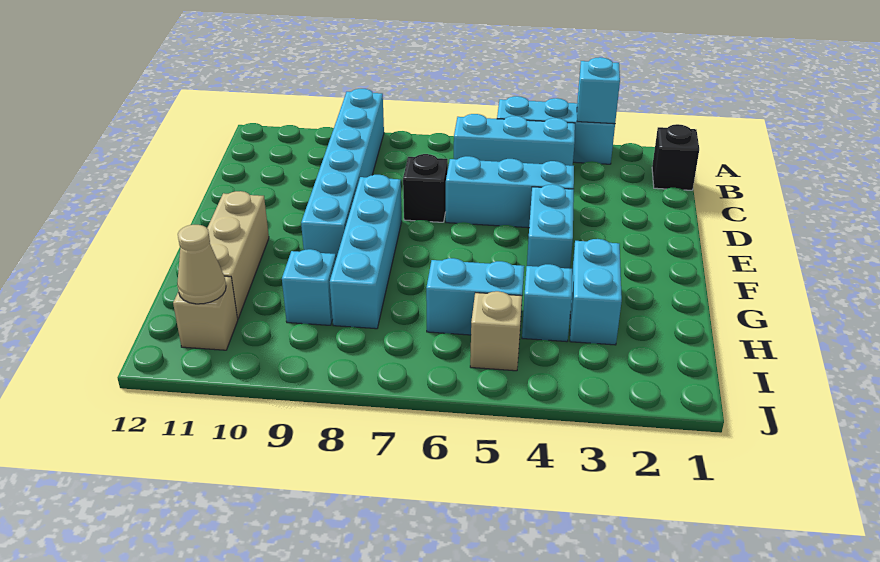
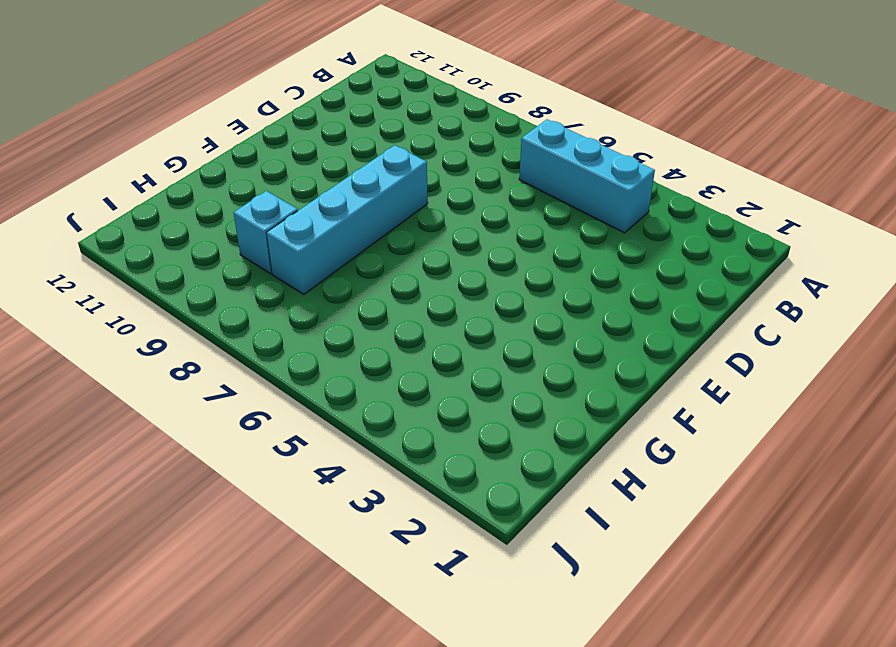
none -> cyan brick A3:A5 level 1
none -> cyan brick A9:F9 level 1
none -> black brick B1 level 1

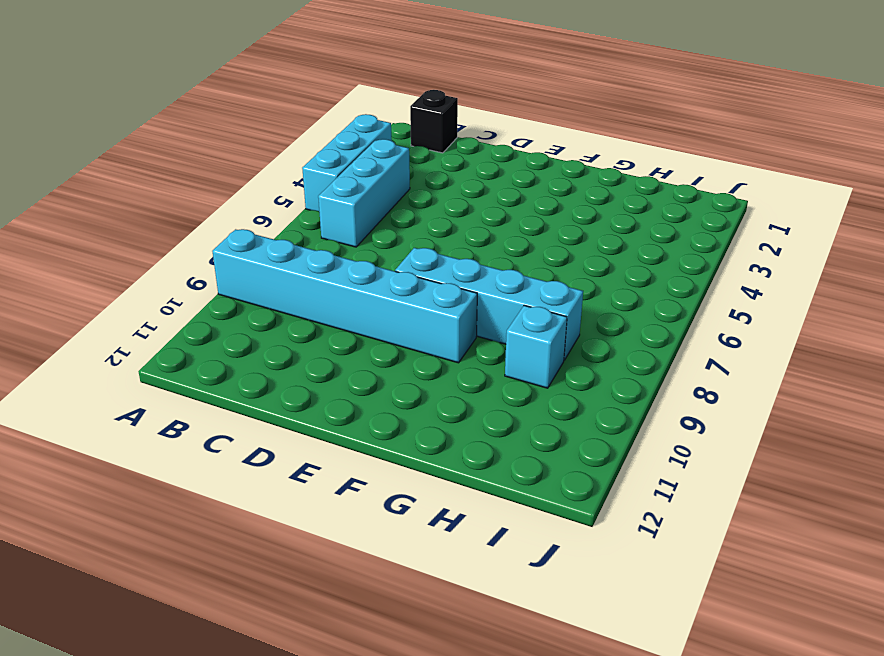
none -> cyan brick D4:D6 level 1
none -> black brick D7 level 1
none -> cyan brick E4:F4 level 1

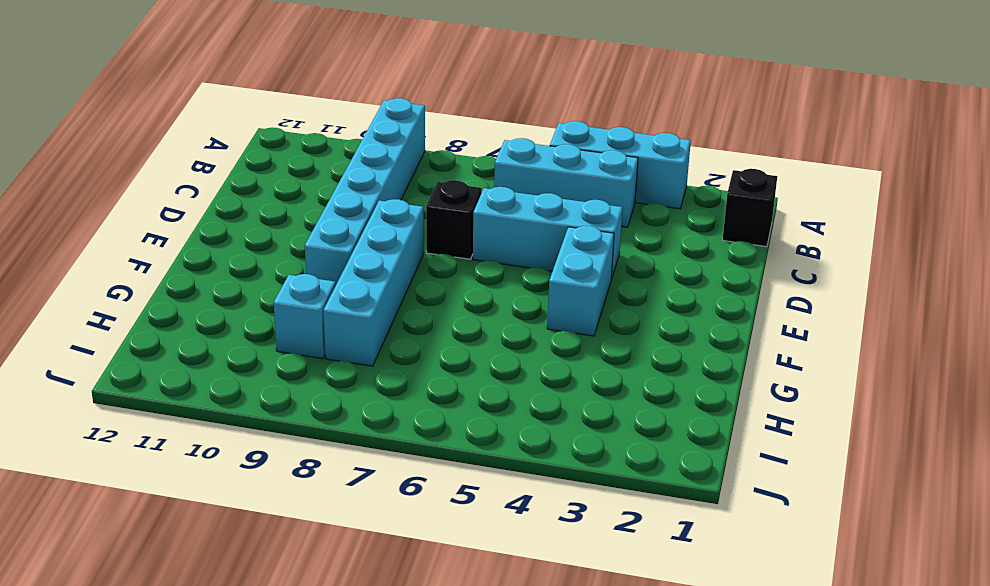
none -> tan brick F11:H11 level 1
none -> cyan brick G3:H3 level 1
none -> cyan brick H4 level 1

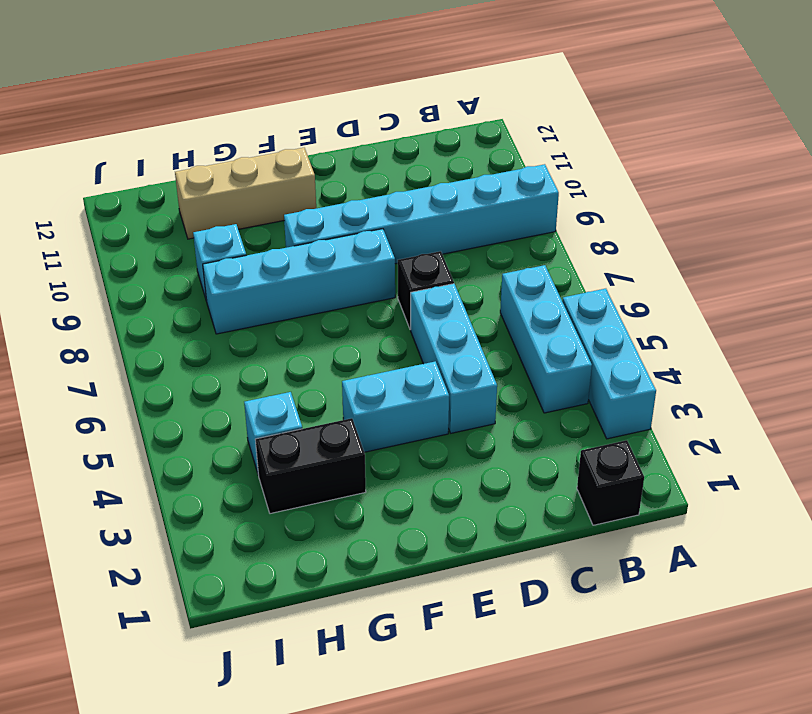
black brick G3:H3 level 1 -> cyan brick G3:H3 level 1
none -> cyan brick H5:H6 level 1
none -> tan brick I5 level 1
none -> tan brick I11 level 1

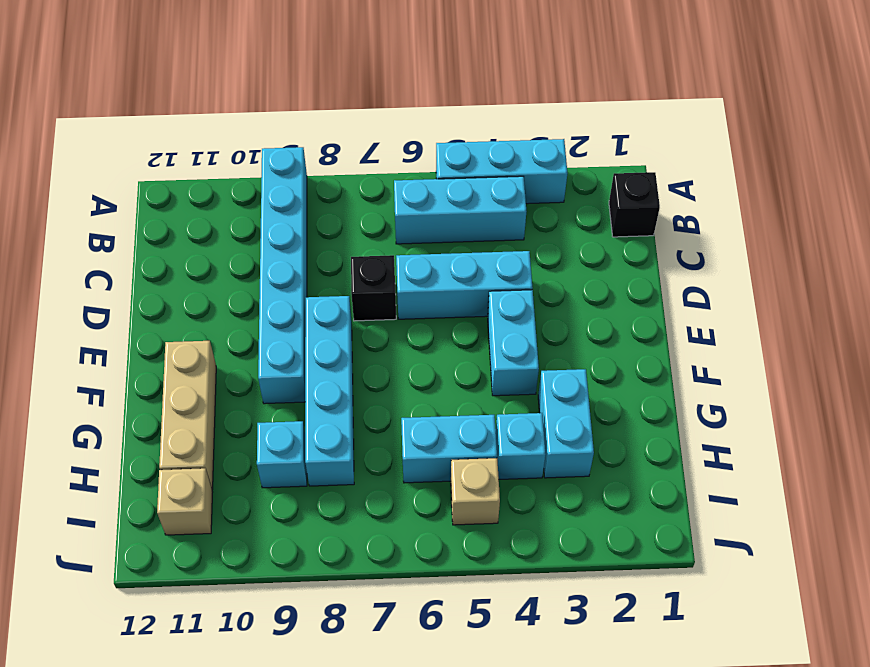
none -> cyan brick A3 level 2
none -> tan cone I11 level 2

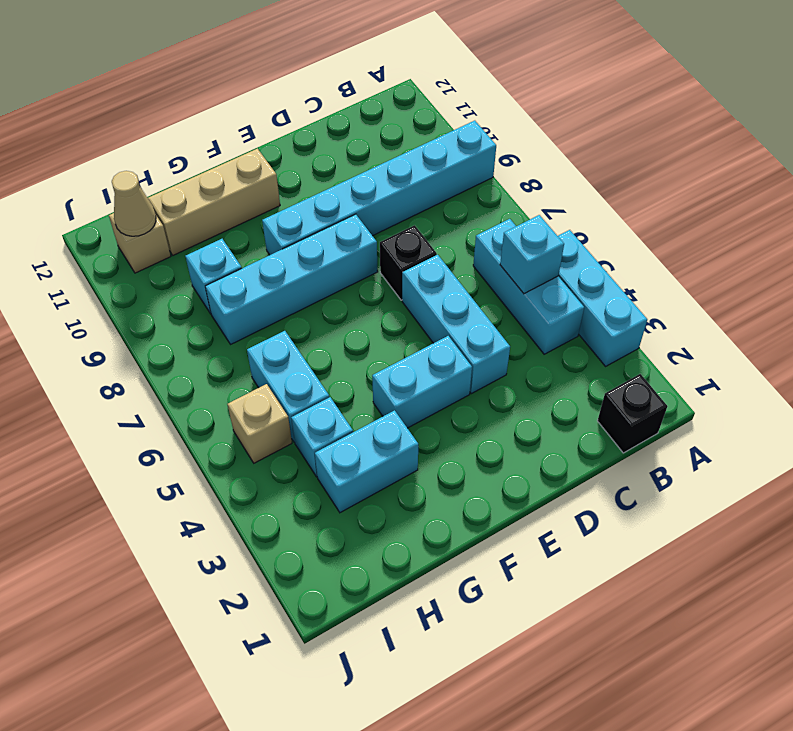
cyan brick B5 level 2 -> cyan brick A3 level 2

